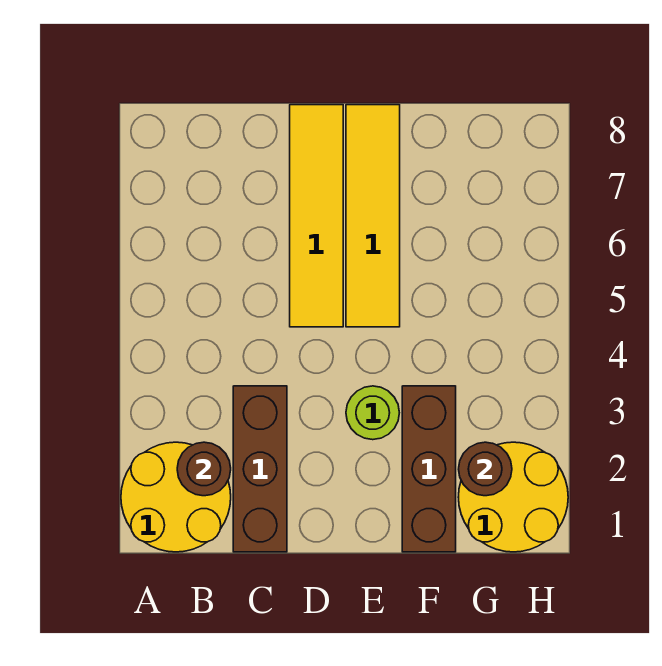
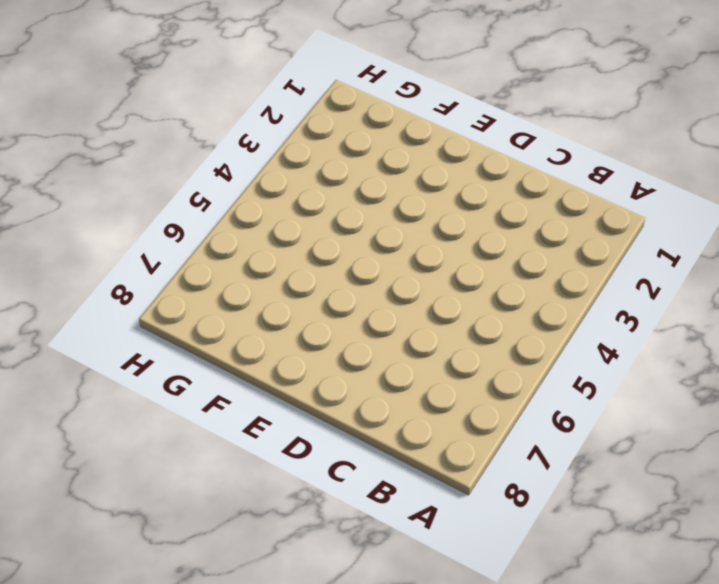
none -> yellow round brick A1:B2 level 1
none -> brown brick C1:C3 level 1

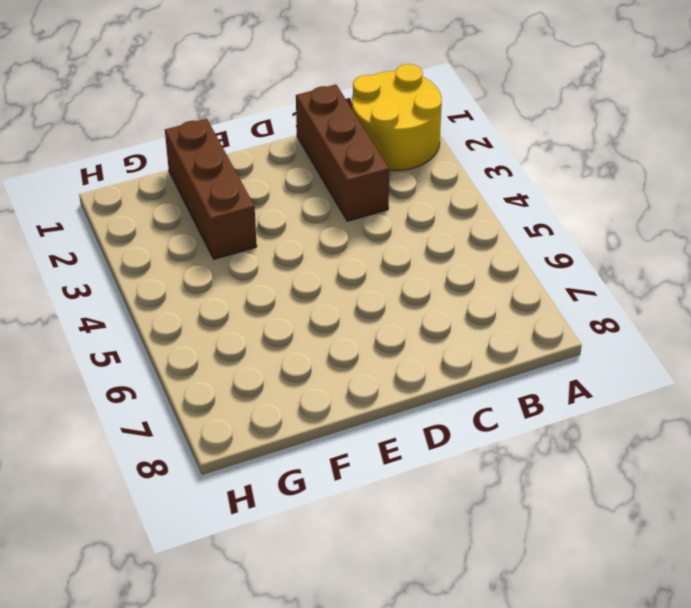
none -> yellow tile D5:D8 level 1
none -> lime round brick E3 level 1

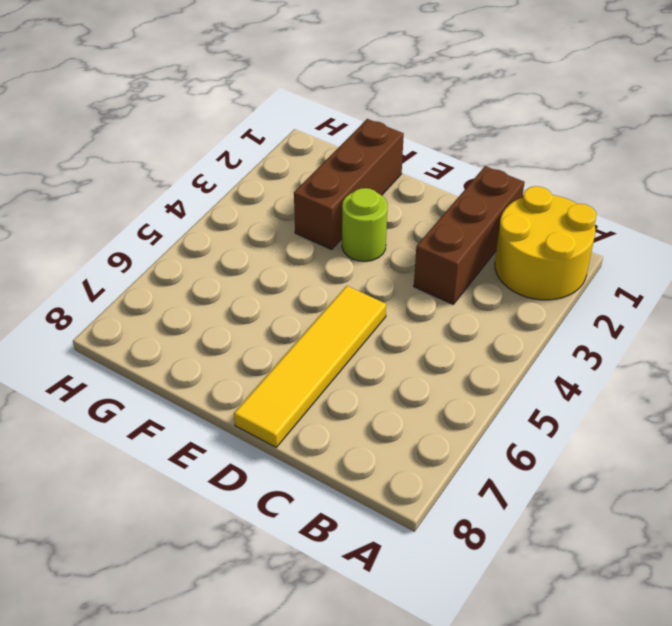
none -> yellow tile E5:E8 level 1
none -> yellow round brick G1:H2 level 1

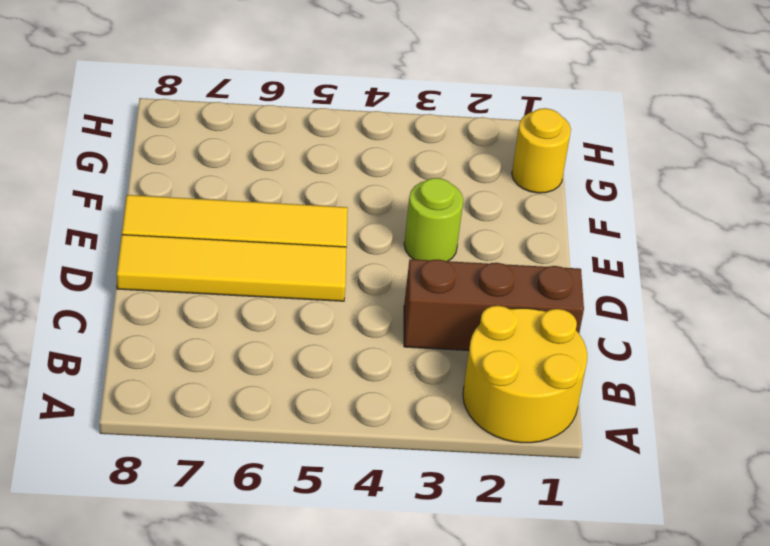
yellow round brick G1 level 1 -> yellow round brick G1:H2 level 1
none -> brown brick F1:F3 level 1
none -> brown round brick B2 level 2

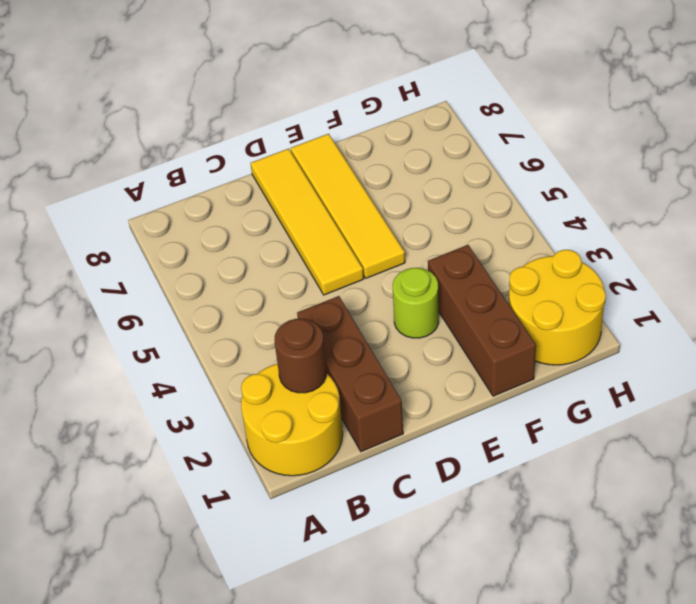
none -> brown round brick G2 level 2

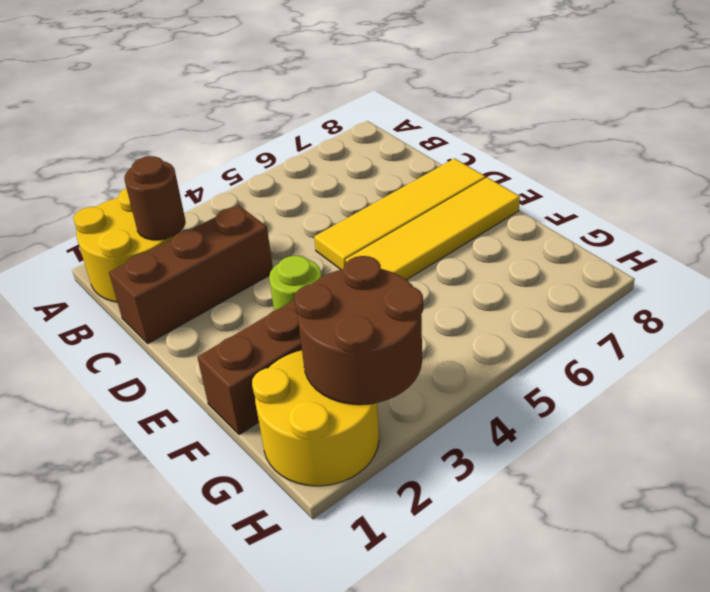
brown round brick G2:H3 level 2 -> brown round brick G2 level 2

